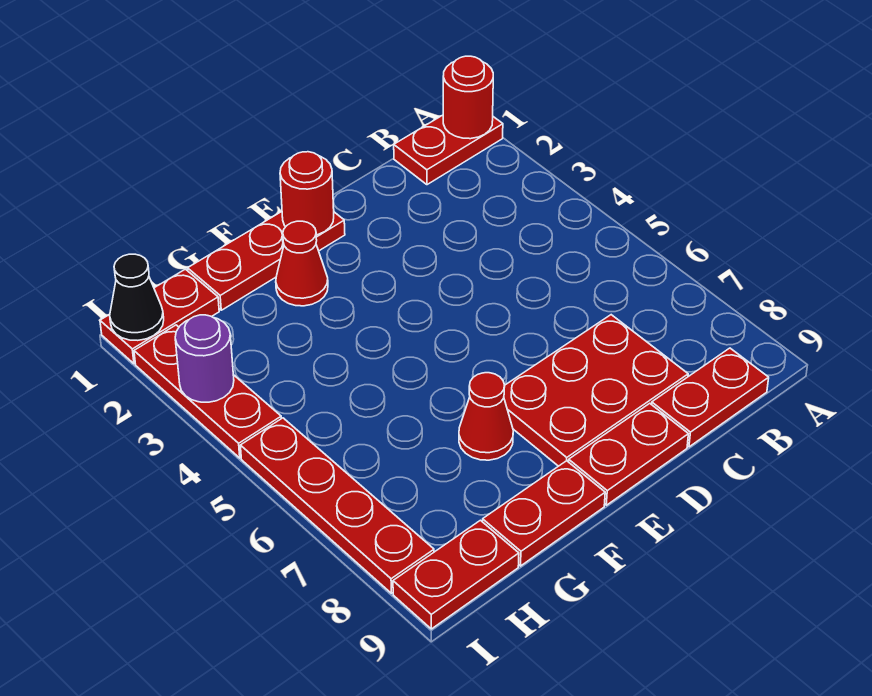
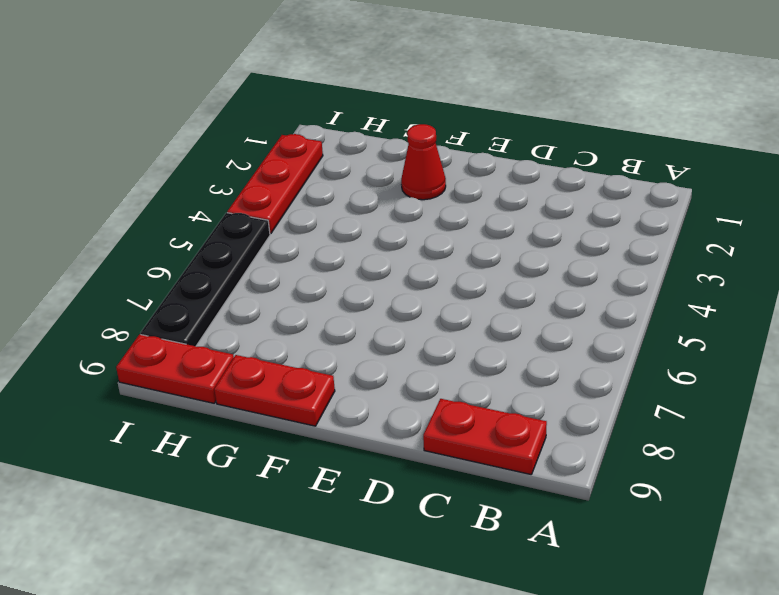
black plate I5:I8 level 1 -> red plate I5:I8 level 1
none -> red plate A1:B1 level 1
none -> red plate C7:E8 level 1
none -> red plate D9:E9 level 1

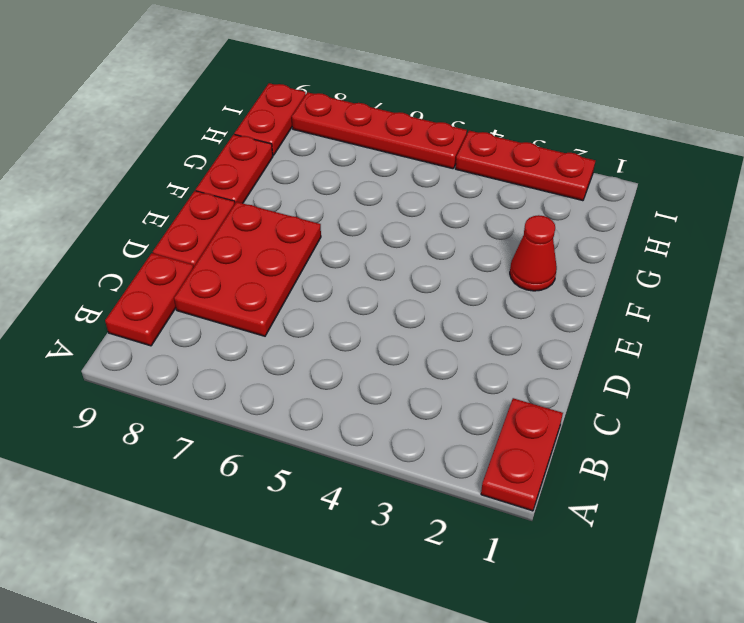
none -> red plate E1:G1 level 1
none -> red cone F7 level 1
none -> red plate H1:I1 level 1

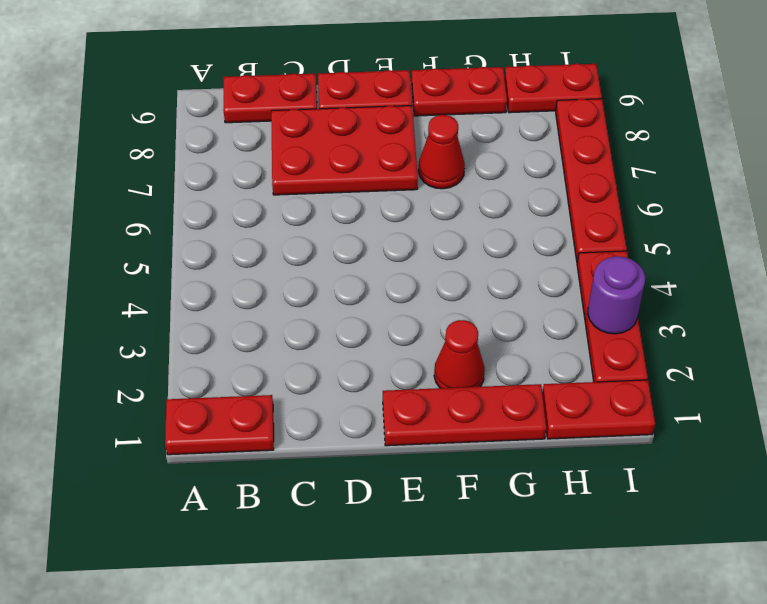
none -> red round brick A1 level 2
none -> red round brick E1 level 2
none -> black cone I1 level 2

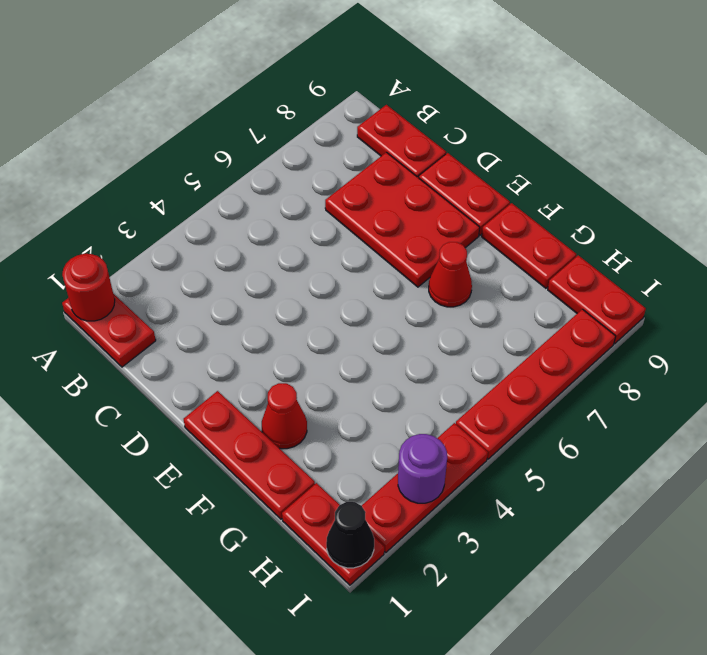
none -> red round brick E1 level 2

